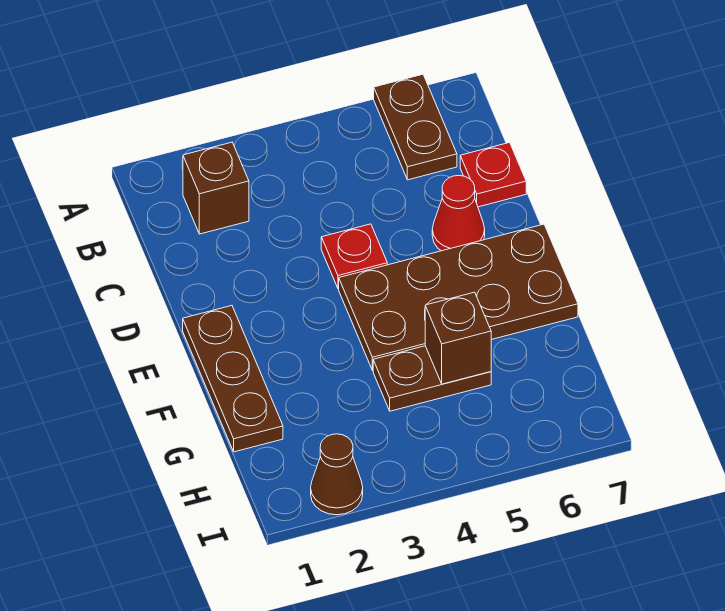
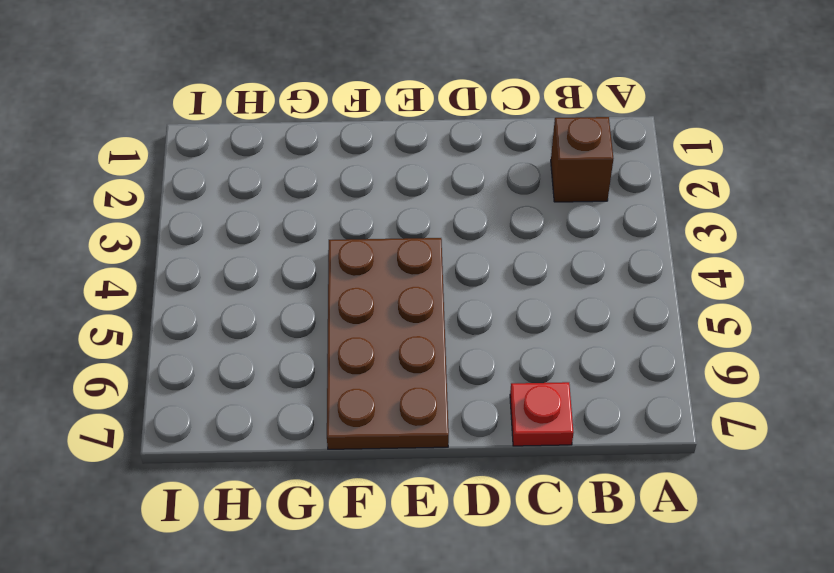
none -> brown plate A6:B6 level 1
none -> red plate D4 level 1

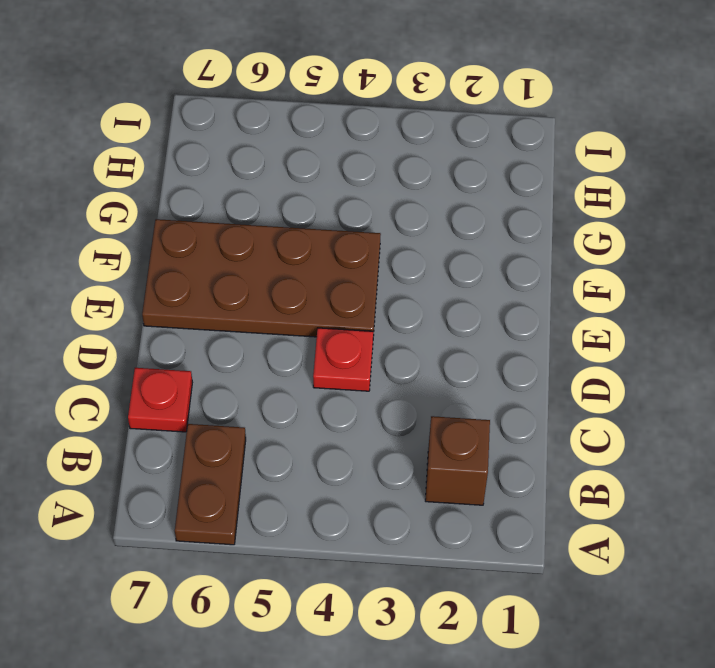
none -> red cone D6 level 1
none -> brown plate E1:G1 level 1

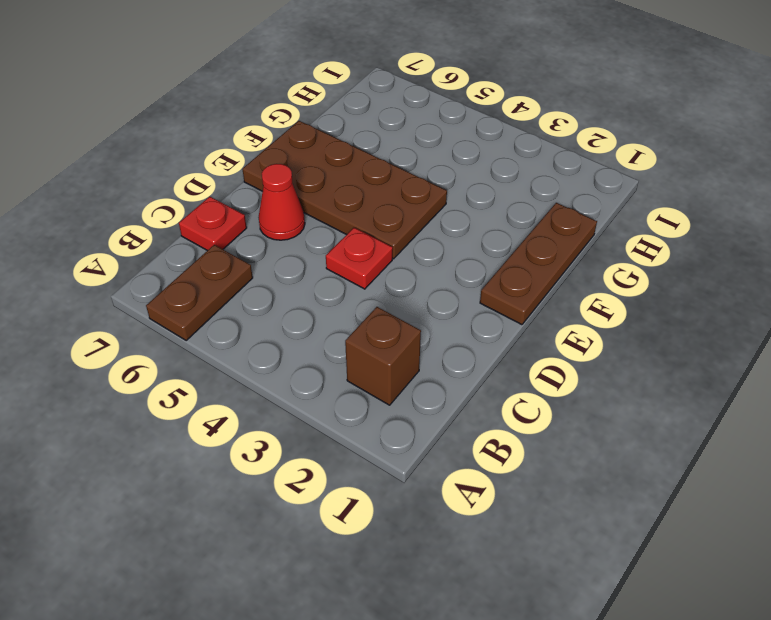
none -> brown plate G4:G5 level 1
none -> brown cone I2 level 1

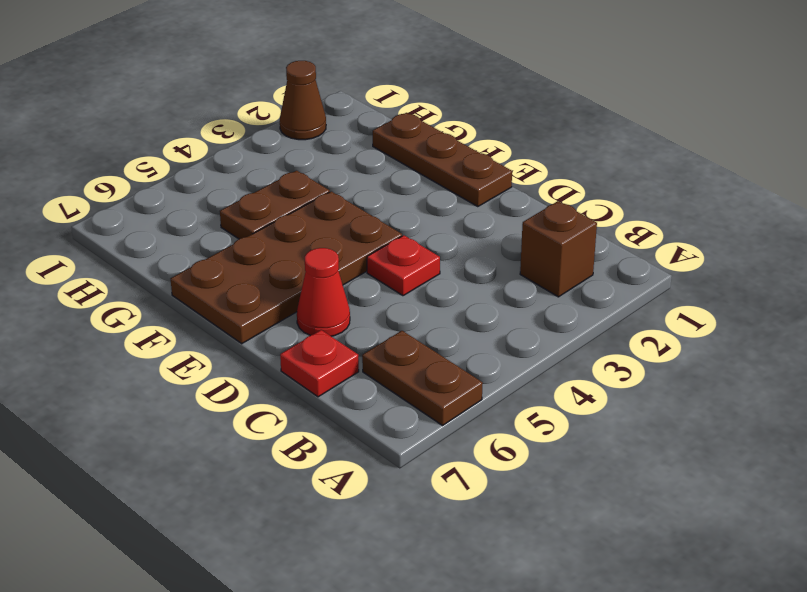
none -> brown brick G5 level 2

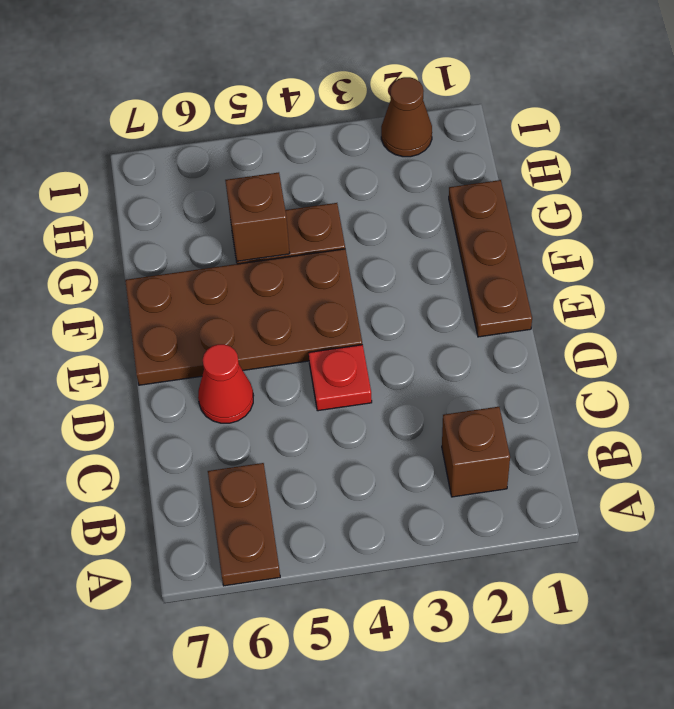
none -> red plate C7 level 1

